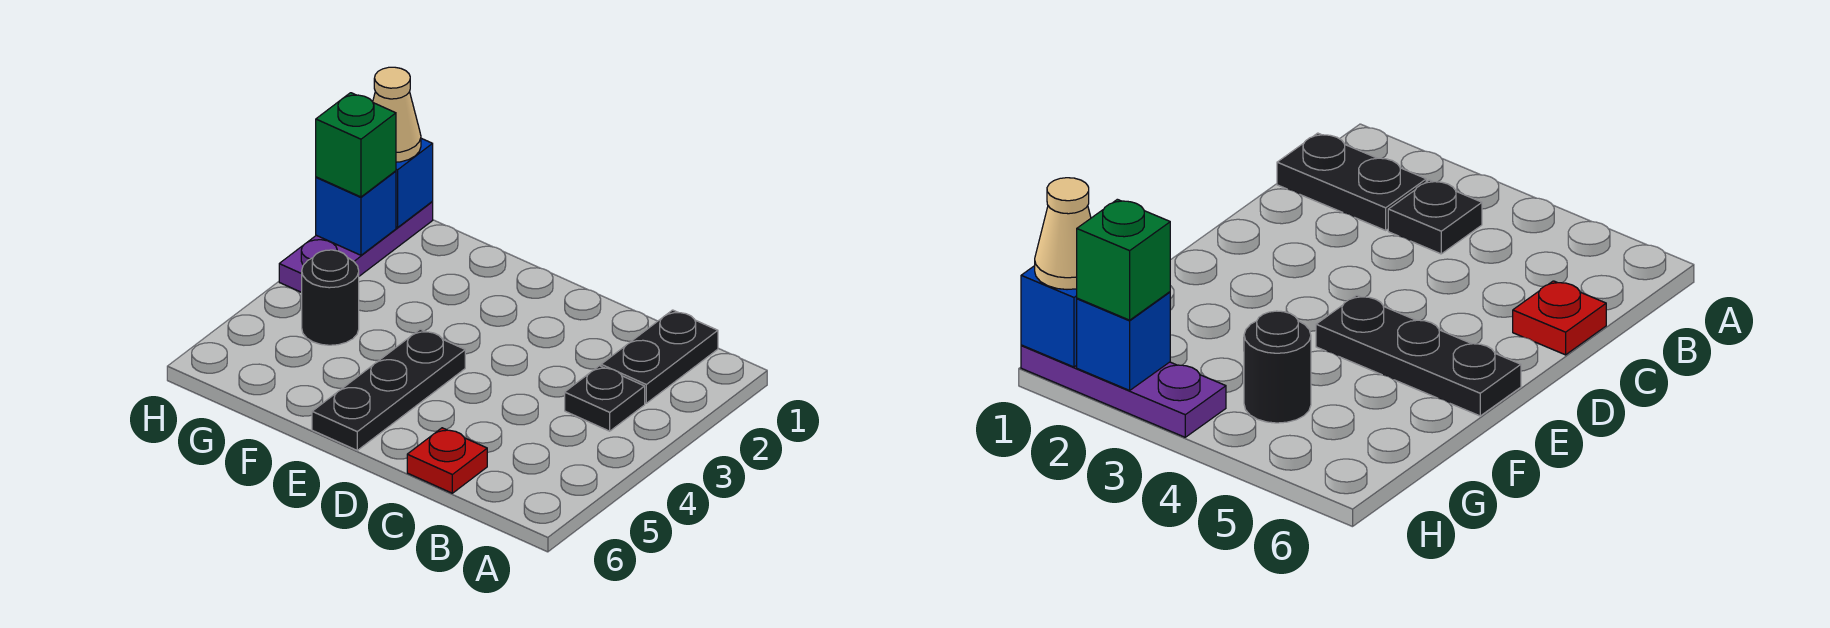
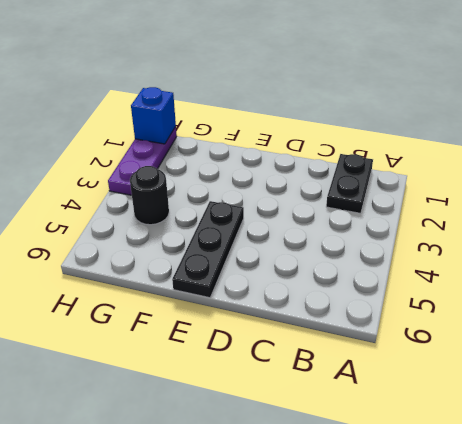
none -> black plate B3 level 1
none -> red plate C6 level 1

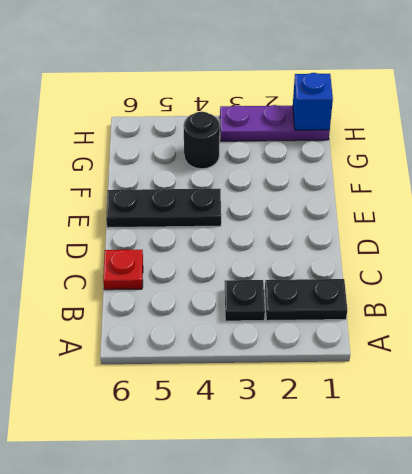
none -> blue brick H2 level 2
none -> tan cone H1 level 3

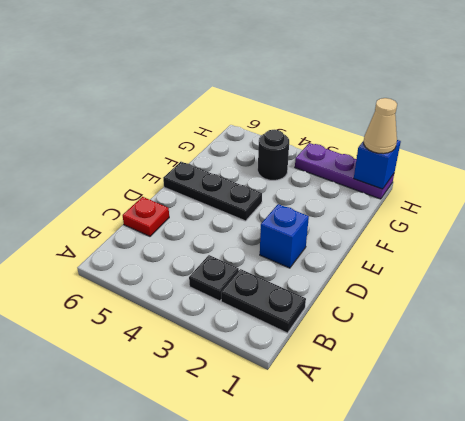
blue brick D2 level 1 -> blue brick H2 level 2
none -> green brick H2 level 3

